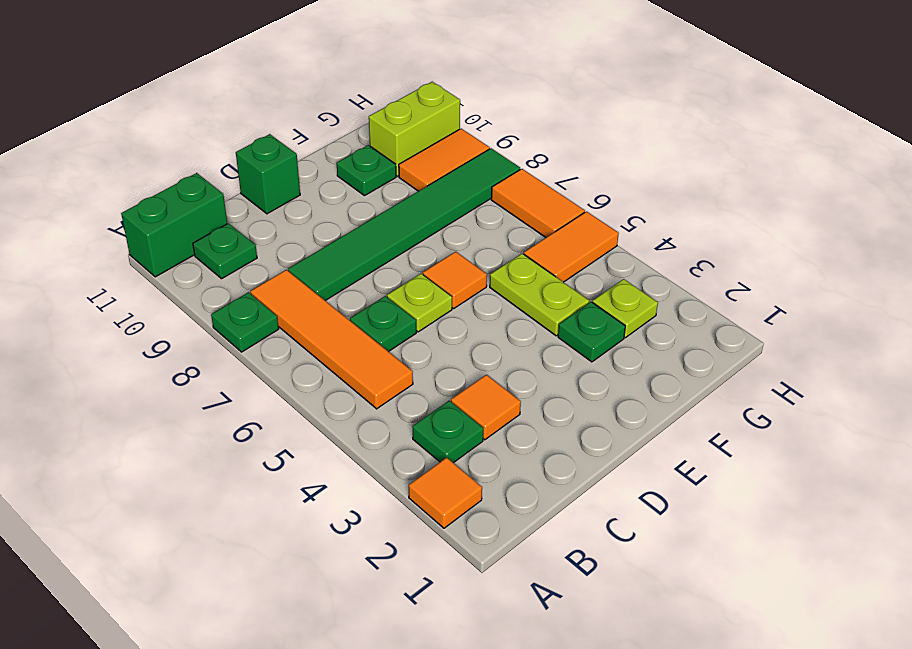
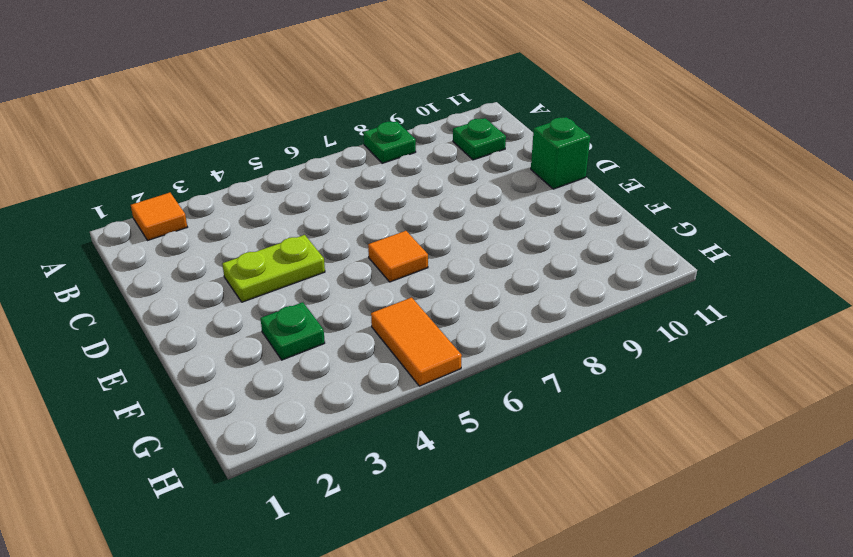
lime plate D3:D4 level 1 -> lime plate F4:F5 level 1
none -> green brick A11:B11 level 1
none -> green plate B3 level 1
none -> orange tile B5:B8 level 1

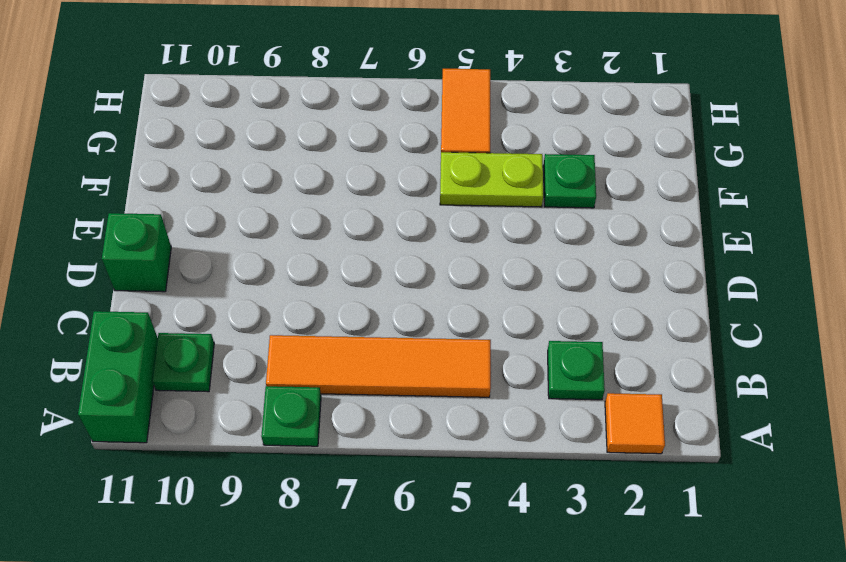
none -> orange tile C3 level 1
none -> green plate C6 level 1
none -> green tile C8:H8 level 1

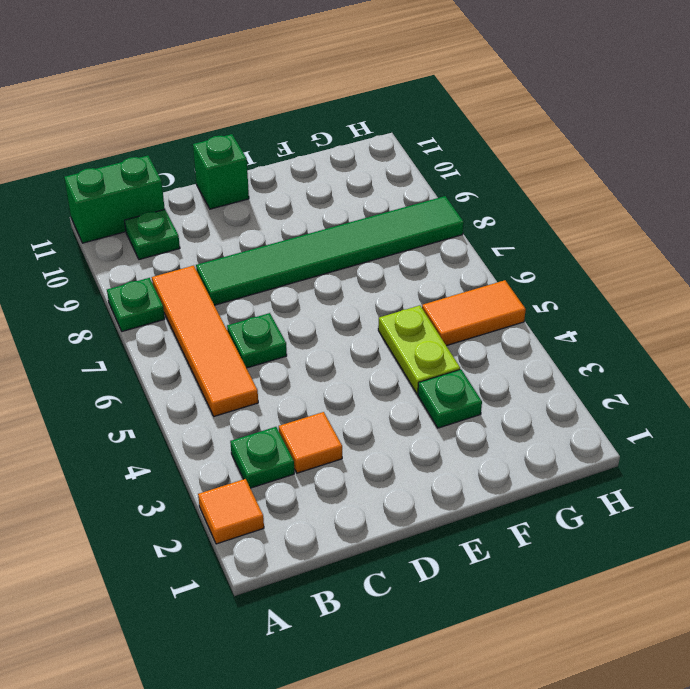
none -> lime plate D6 level 1
none -> orange tile E6 level 1
none -> green plate F10 level 1

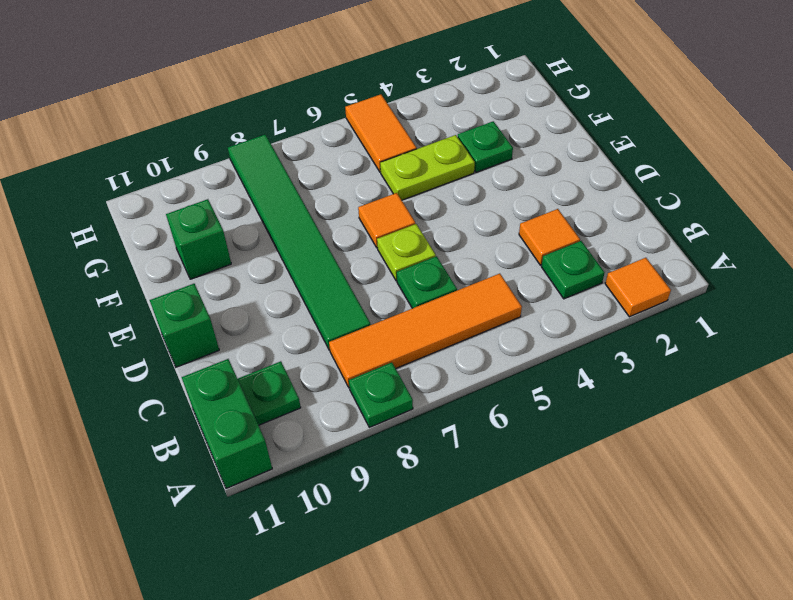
green brick F10 level 1 -> green plate F10 level 1
none -> lime plate G3 level 1
none -> orange tile G9:H9 level 1
none -> lime brick G10:H10 level 1

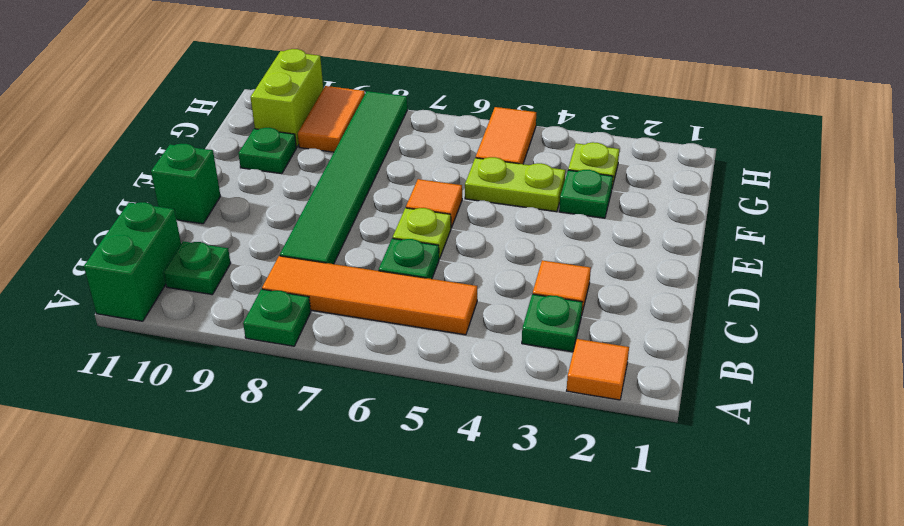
none -> orange tile H6:H7 level 1

